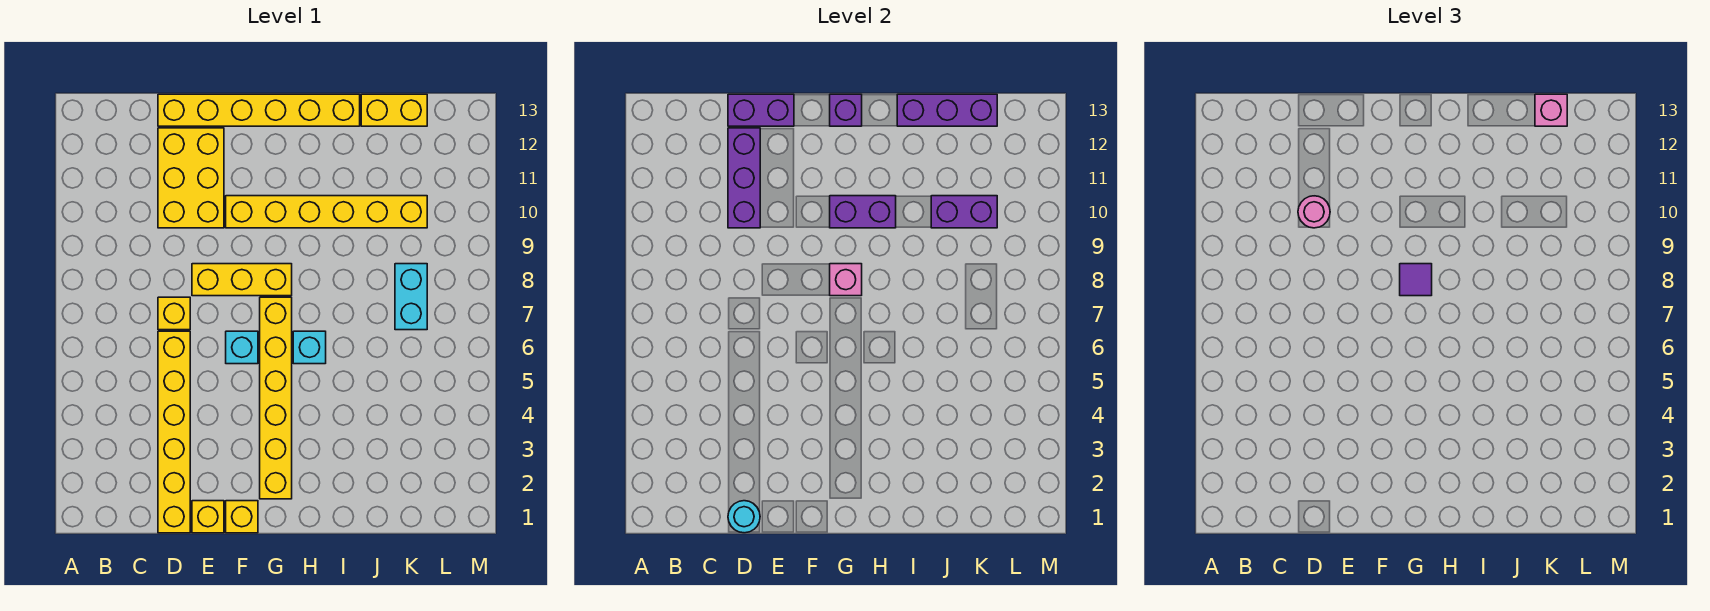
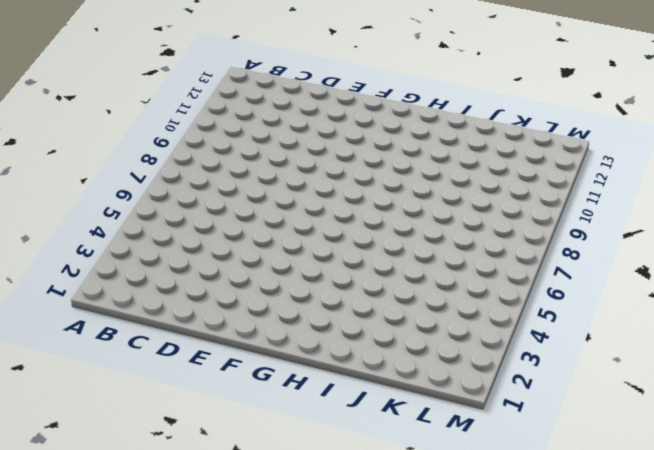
none -> yellow brick D1:D6 level 1
none -> yellow brick D7 level 1
none -> yellow brick D10:E12 level 1

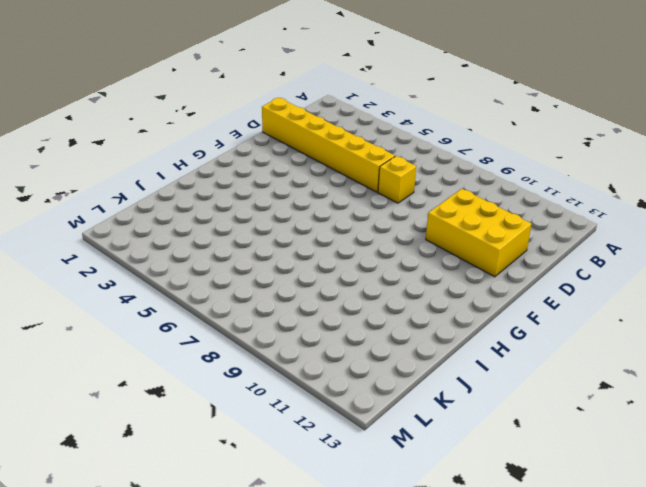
none -> yellow brick D13:I13 level 1
none -> yellow brick E1 level 1
none -> yellow brick E8:G8 level 1

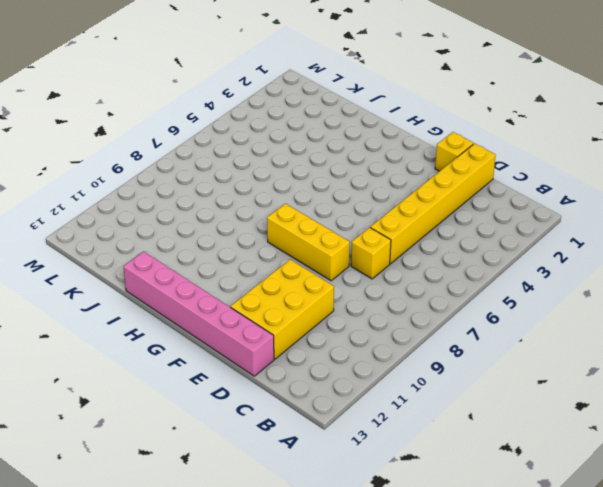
pink brick D13:I13 level 1 -> yellow brick D13:I13 level 1
none -> yellow brick F1 level 1
none -> cyan brick F6 level 1
none -> yellow brick F10:K10 level 1

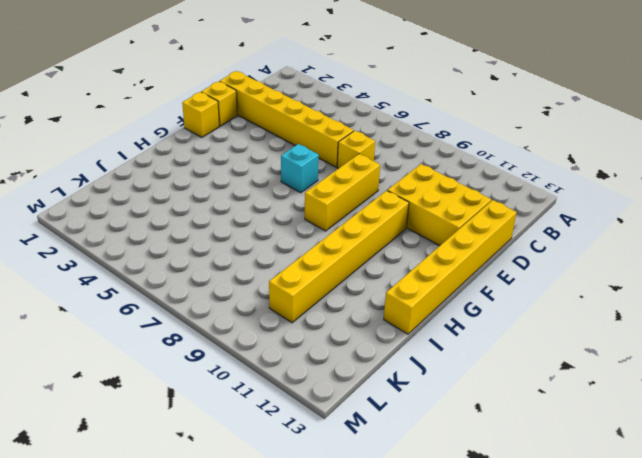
none -> yellow brick G2:G7 level 1
none -> cyan brick H6 level 1
none -> yellow brick J13:K13 level 1

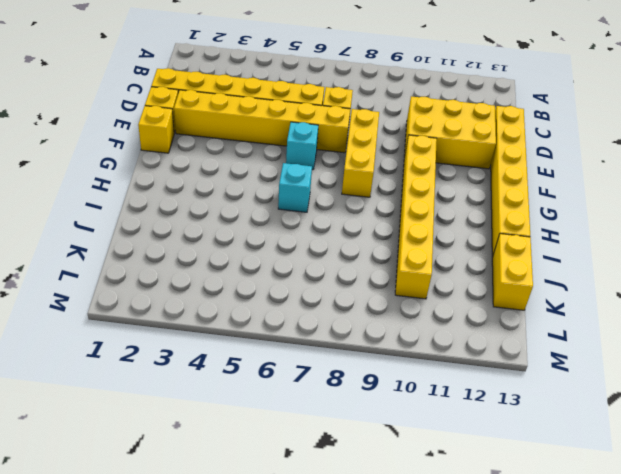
yellow brick E2:E7 level 1 -> yellow brick G2:G7 level 1
none -> cyan brick K7:K8 level 1
none -> cyan round brick D1 level 2
none -> purple brick D10:D12 level 2

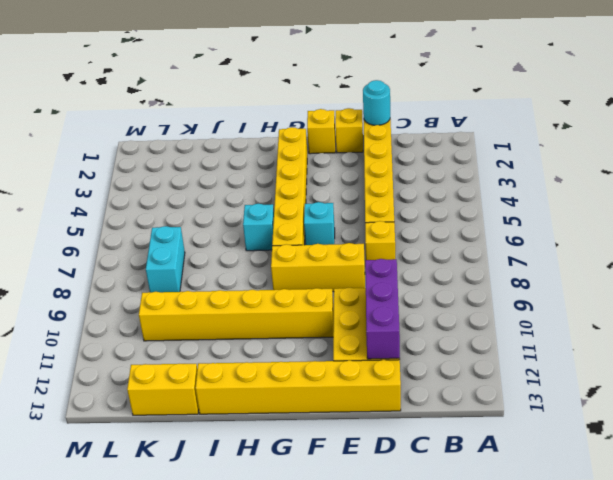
none -> purple brick D13:E13 level 2
none -> pink brick G8 level 2
none -> purple brick G10:H10 level 2

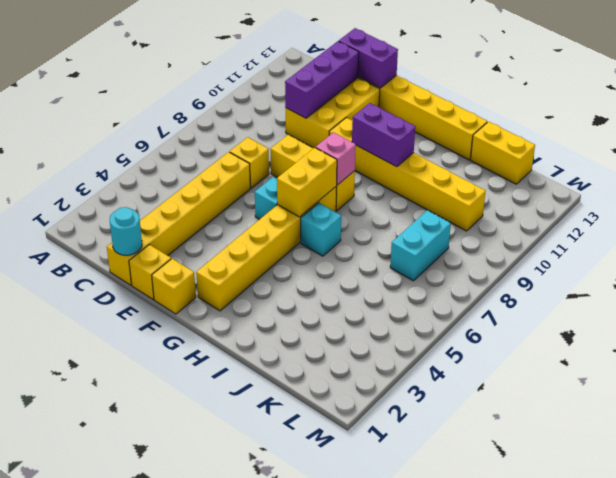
yellow brick G6:G7 level 2 -> none
none -> purple brick G13 level 2
none -> purple brick I13:K13 level 2
none -> purple brick J10:K10 level 2

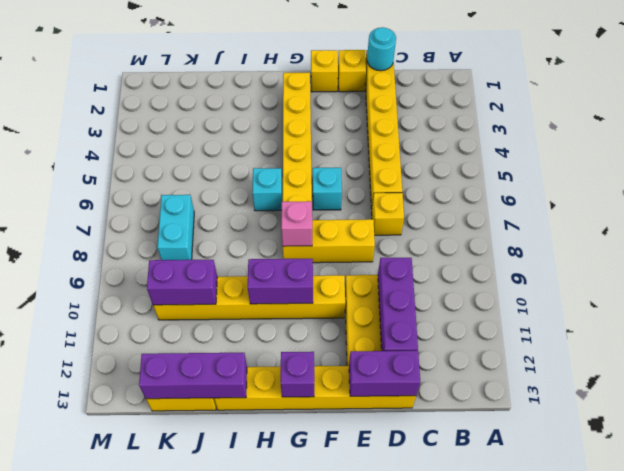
none -> pink round brick D10 level 3
none -> purple tile G8 level 3
none -> pink brick K13 level 3

